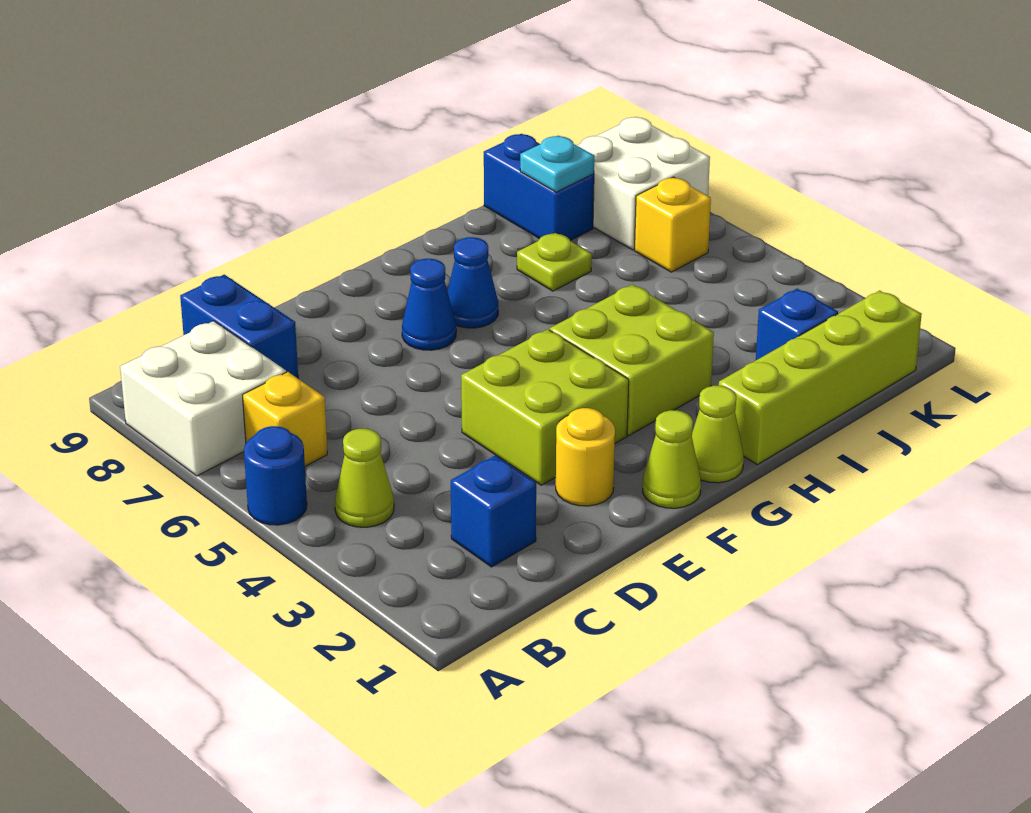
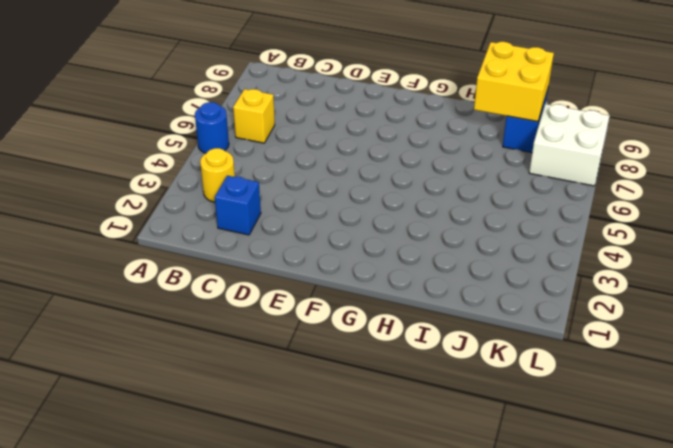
yellow round brick B3 level 1 -> yellow round brick E2 level 1
yellow brick I8:J9 level 2 -> cyan plate J8 level 2
none -> white brick A7:B8 level 1
none -> lime cone B4 level 1
none -> blue brick C8:C9 level 1

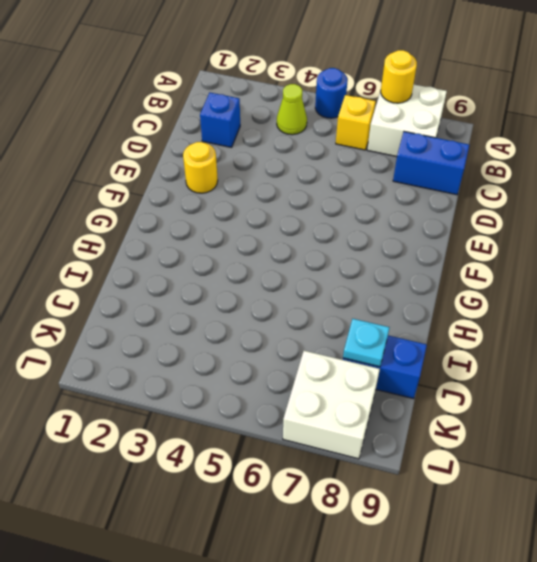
yellow round brick A7 level 2 -> none
none -> lime brick E3:F4 level 1
none -> lime cone F1 level 1
none -> blue cone F7 level 1

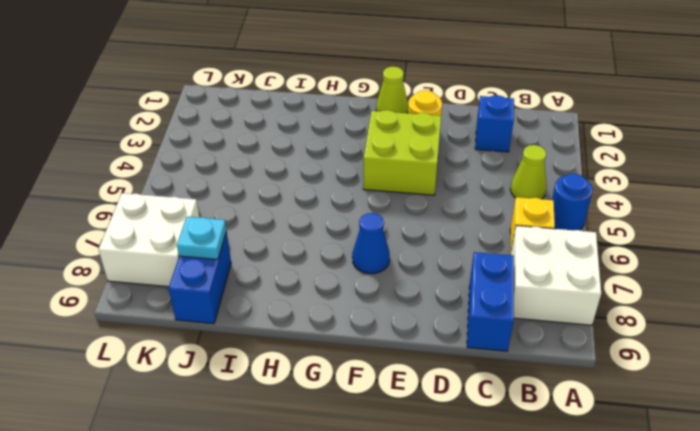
none -> lime cone G1 level 1
none -> lime brick G3:H4 level 1
none -> blue cone G7 level 1

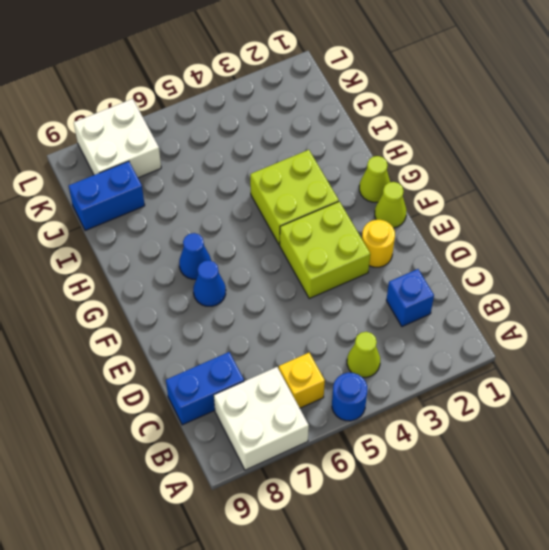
none -> lime brick H1:K1 level 1
none -> lime plate I7 level 1
none -> blue brick J2 level 1

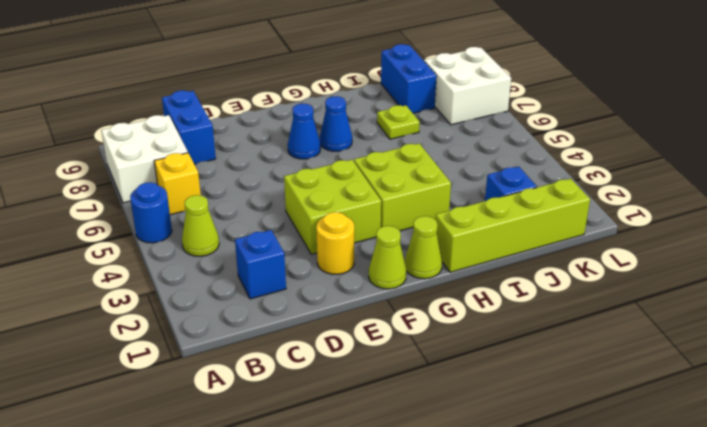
none -> yellow brick K6 level 1
none -> cyan plate J8 level 2

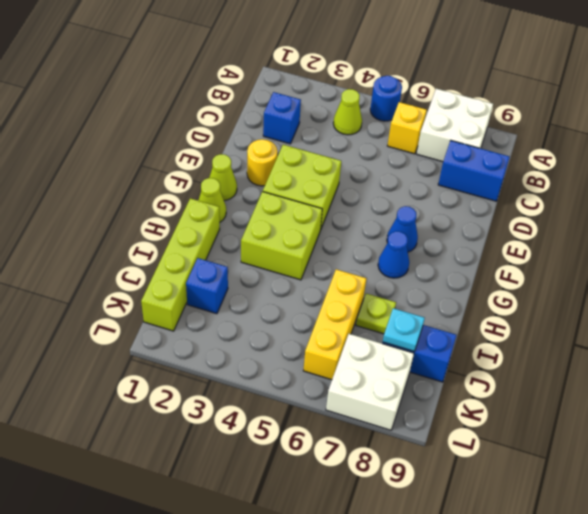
yellow brick I6:K6 level 1 -> yellow brick K6 level 1

